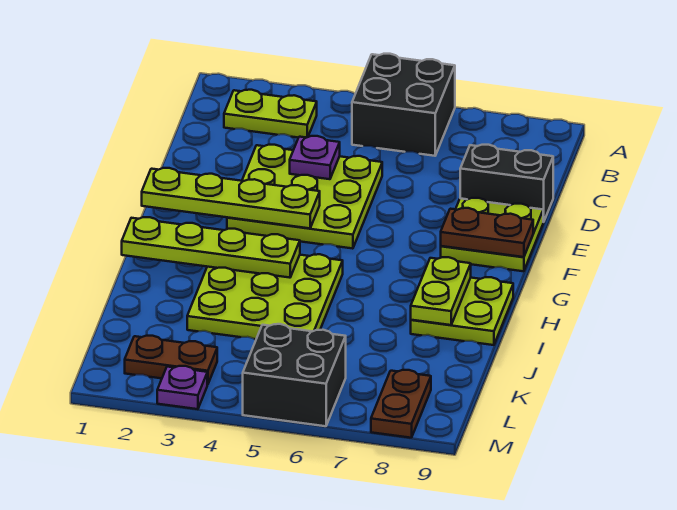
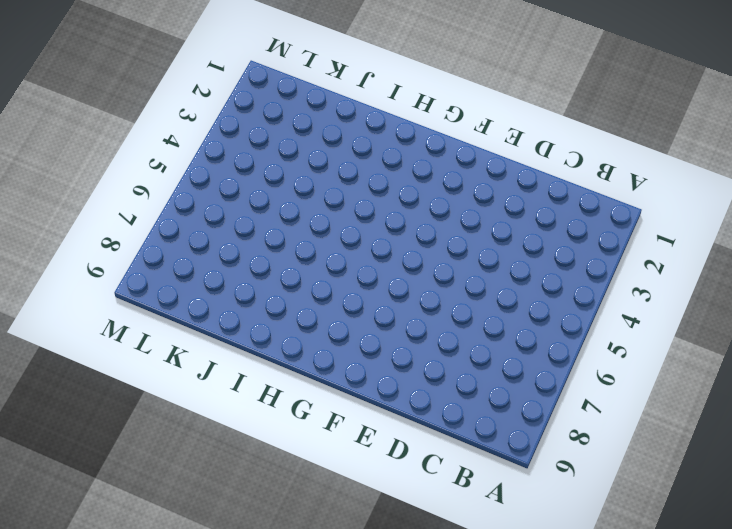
none -> black brick A5:B6 level 1
none -> lime plate B2:B3 level 1
none -> lime plate D3:F5 level 1

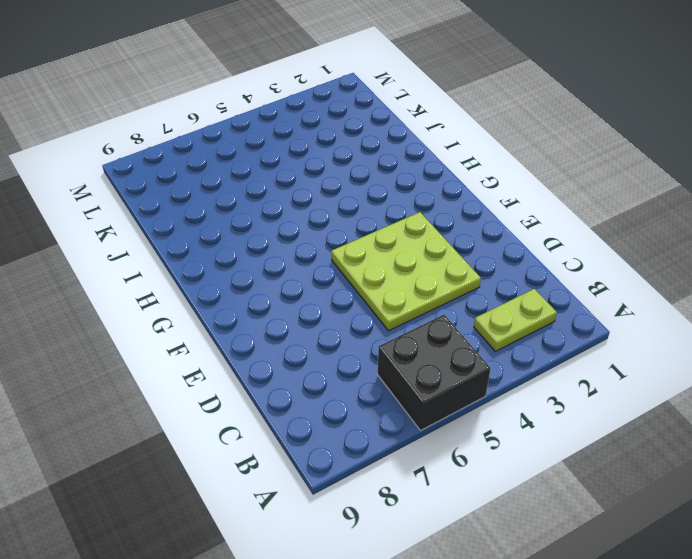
none -> black brick D8:D9 level 1
none -> lime plate E8:F9 level 1
none -> lime plate H3:J5 level 1

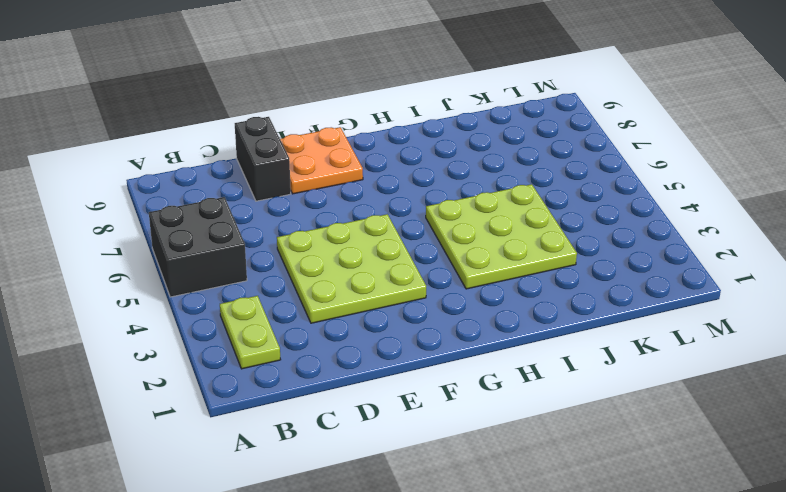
orange plate E8:F9 level 1 -> lime plate E8:F9 level 1
none -> lime plate H8:I9 level 1
none -> brown plate L2:L3 level 1
none -> black brick L5:M6 level 1

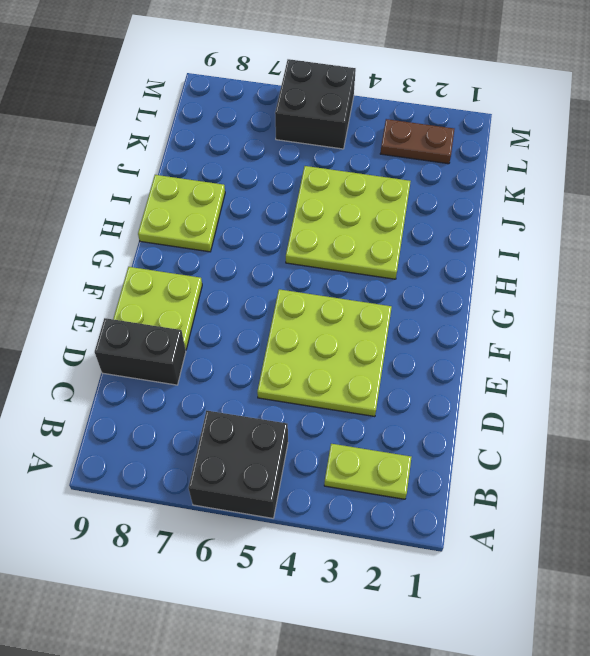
none -> brown plate L8:M8 level 1
none -> purple plate M3 level 1
none -> purple plate D4 level 2

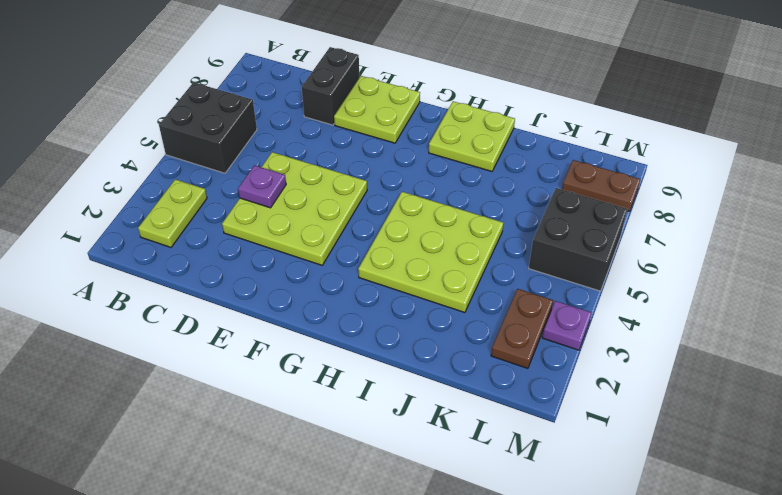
none -> lime plate F1:F4 level 2
none -> brown plate F8:F9 level 2
none -> lime plate H1:H4 level 2

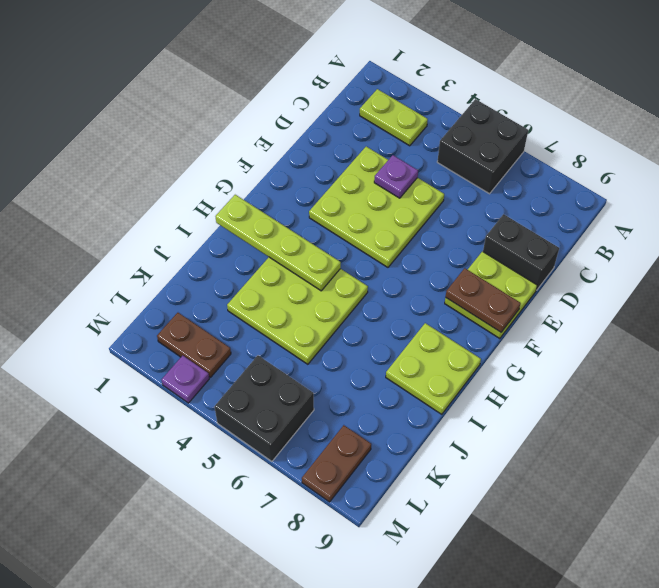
none -> lime plate F1:F4 level 2
none -> lime plate H8:I8 level 2

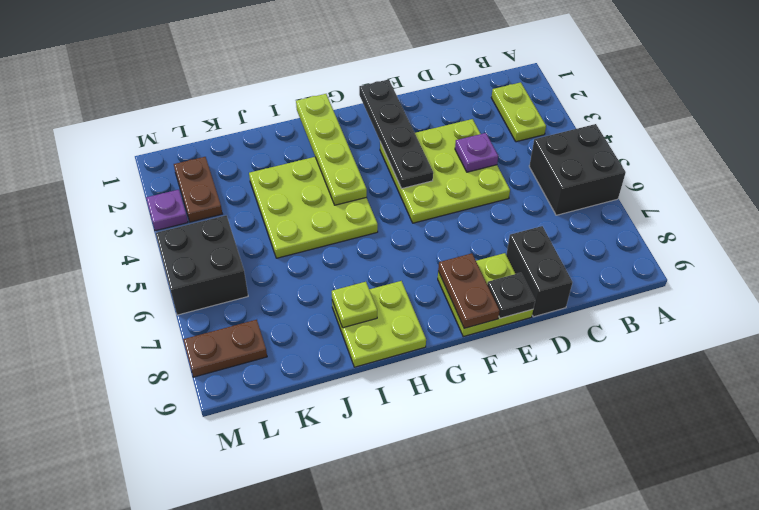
black plate E9 level 2 -> none
black plate F1:F4 level 2 -> lime plate F1:F4 level 2
lime plate I8 level 2 -> lime plate H8:I8 level 2

